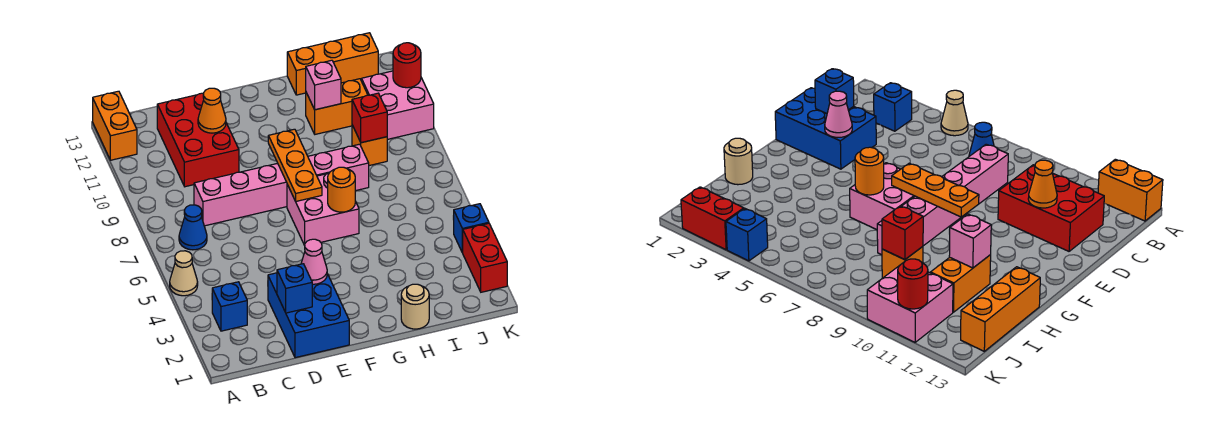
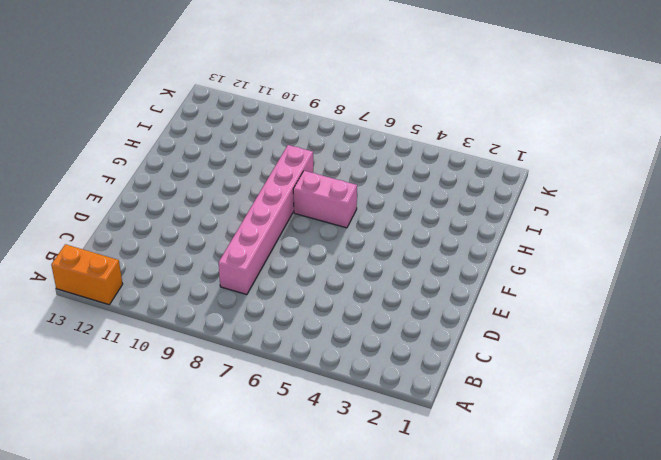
pink brick G6:G7 level 1 -> pink brick F6:G7 level 1
none -> tan cone A5 level 1
none -> blue brick B3 level 1
none -> blue cone B7 level 1

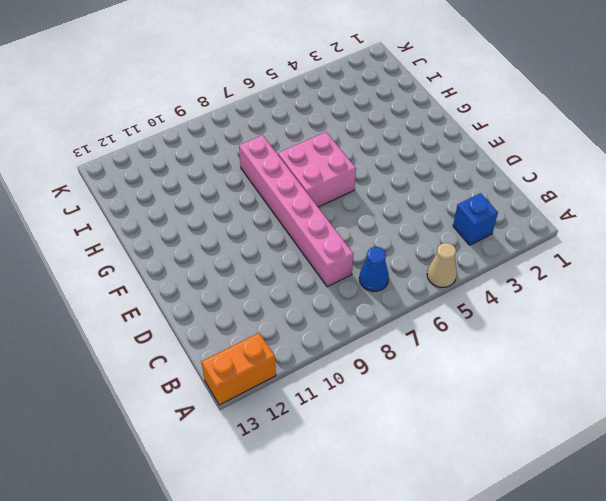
none -> red brick C10:D12 level 1
none -> blue brick D1:E3 level 1
none -> tan round brick H1 level 1

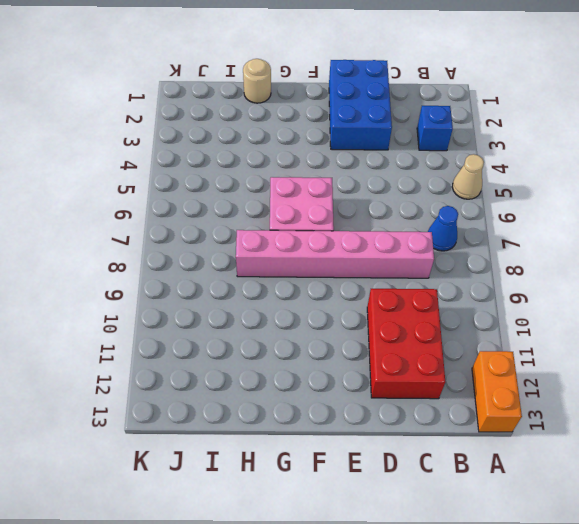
none -> orange brick H11:I11 level 1
none -> orange brick H13:J13 level 1
none -> orange brick I9 level 1

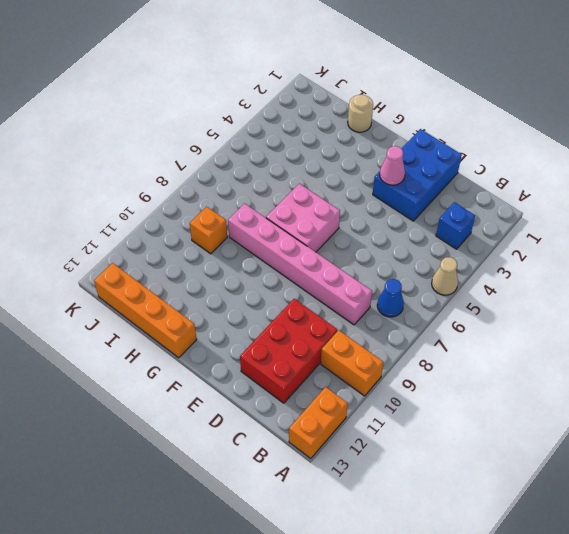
orange brick A10:B10 level 1 -> orange brick H11:I11 level 1
orange brick G13:J13 level 1 -> orange brick H13:J13 level 1
none -> pink brick J10:K11 level 1
none -> red brick K2:K3 level 1
none -> blue brick K4 level 1

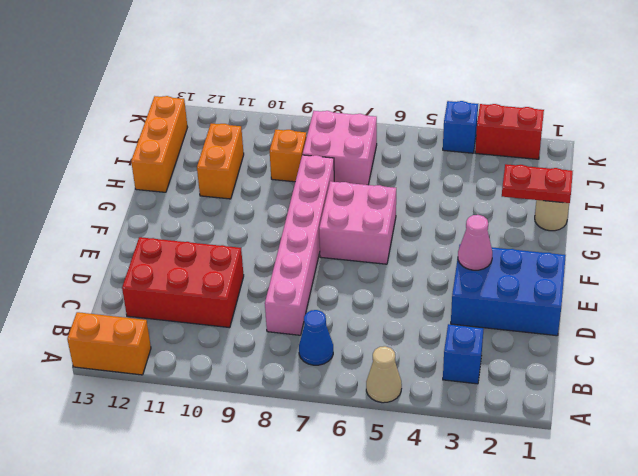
red plate H1:H2 level 2 -> none
pink brick I7:J8 level 1 -> pink brick J10:K11 level 1
none -> blue brick D2 level 2
none -> orange cone D11 level 2
none -> orange plate F7:F9 level 2

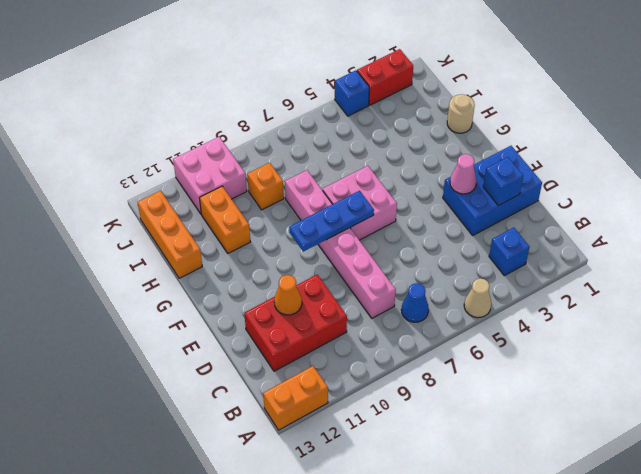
blue plate F7:F9 level 2 -> orange plate F7:F9 level 2
none -> orange round brick G6 level 2
none -> pink brick H11 level 2
none -> red brick I9 level 2

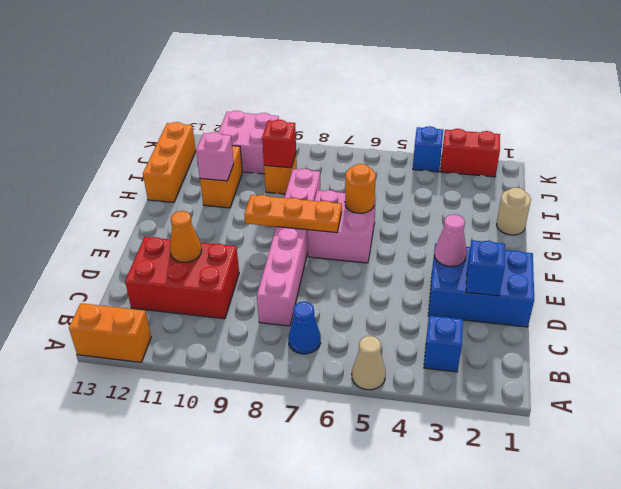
none -> red round brick K11 level 2

